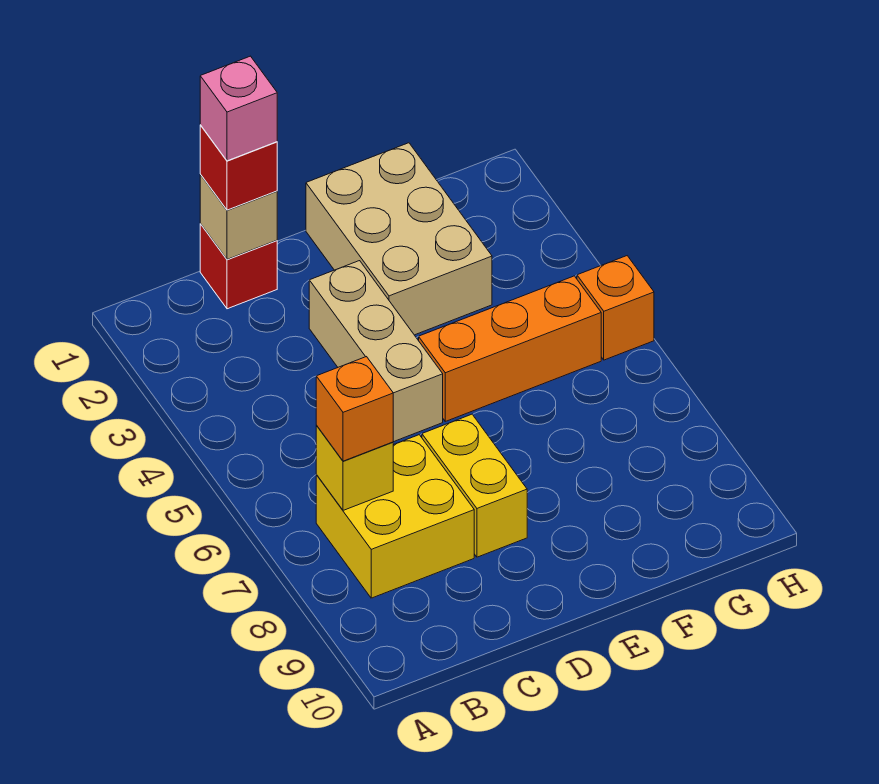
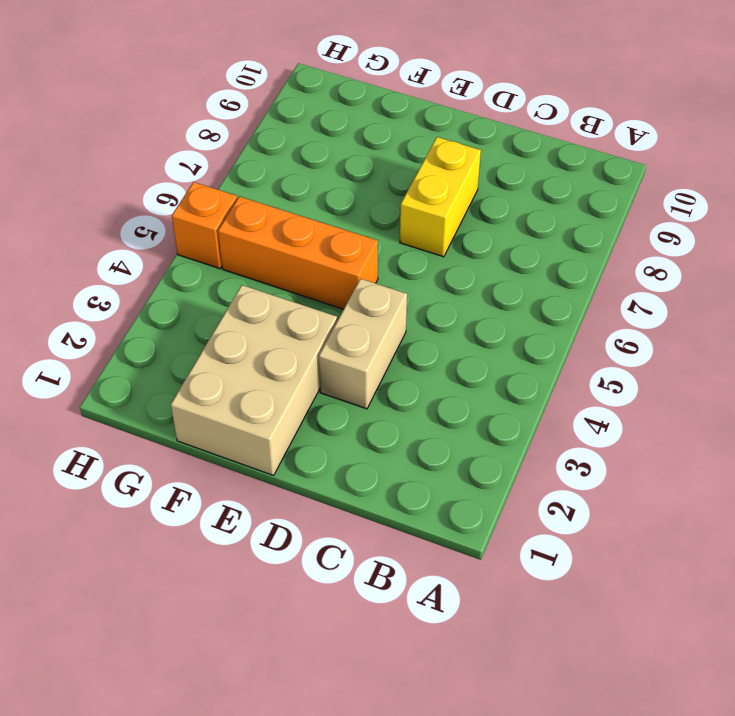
tan brick D3:D4 level 1 -> tan brick D3:D5 level 1
none -> yellow brick B7:C8 level 1
none -> red brick C1 level 1
none -> yellow brick B7 level 2

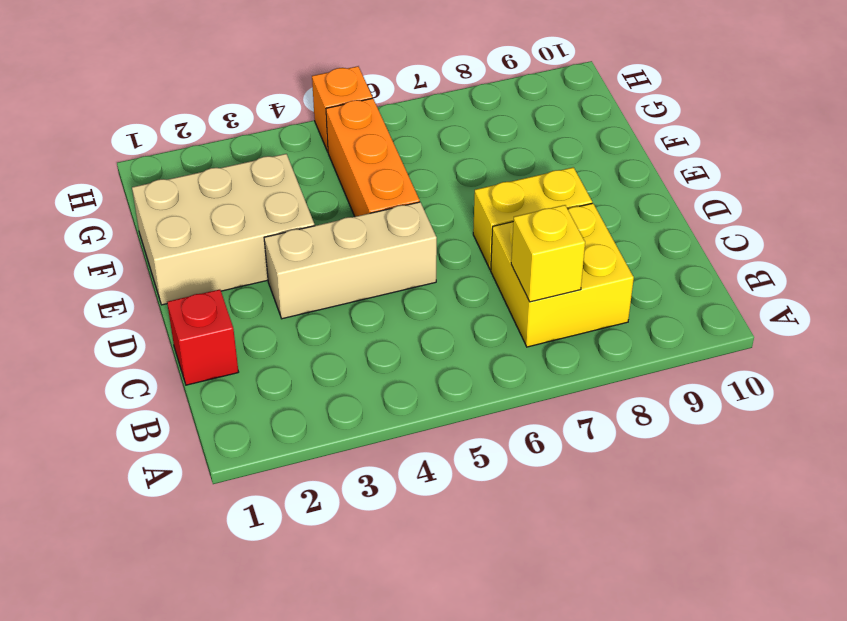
none -> tan brick C1 level 2
none -> orange brick B7 level 3
none -> red brick C1 level 3

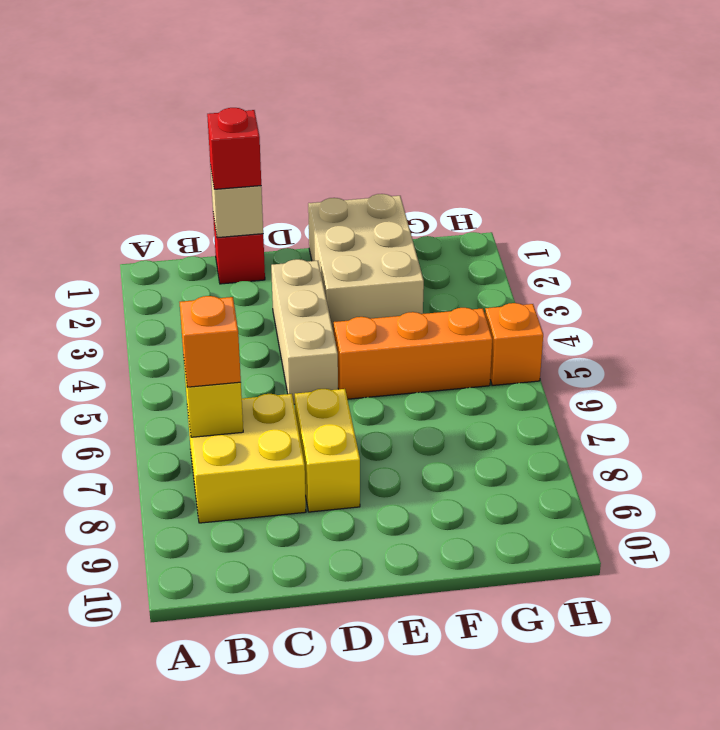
none -> pink brick C1 level 4

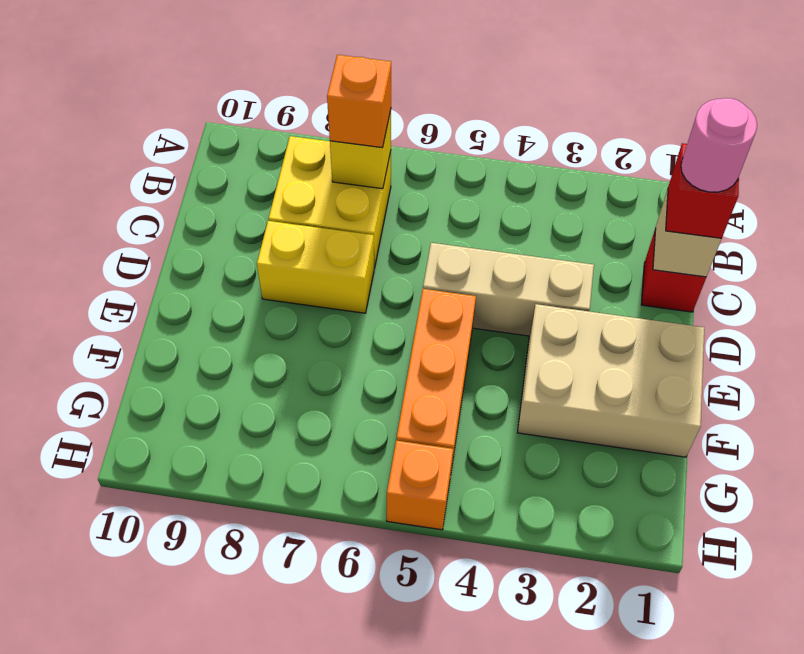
pink round brick C1 level 4 -> pink brick C1 level 4

